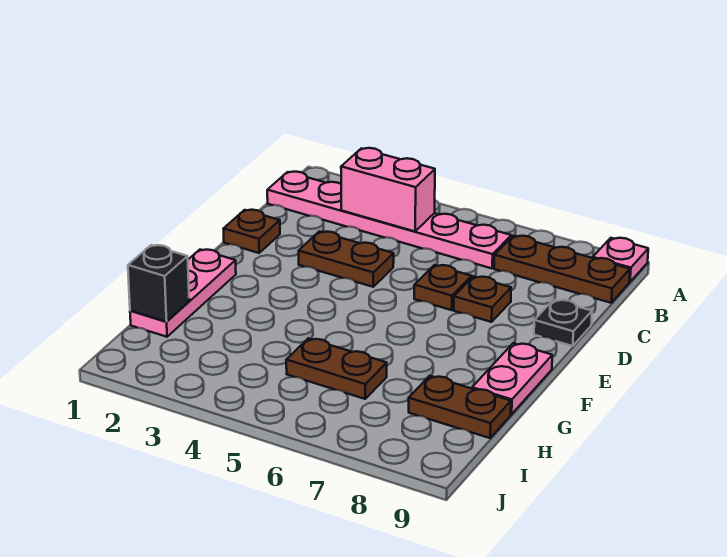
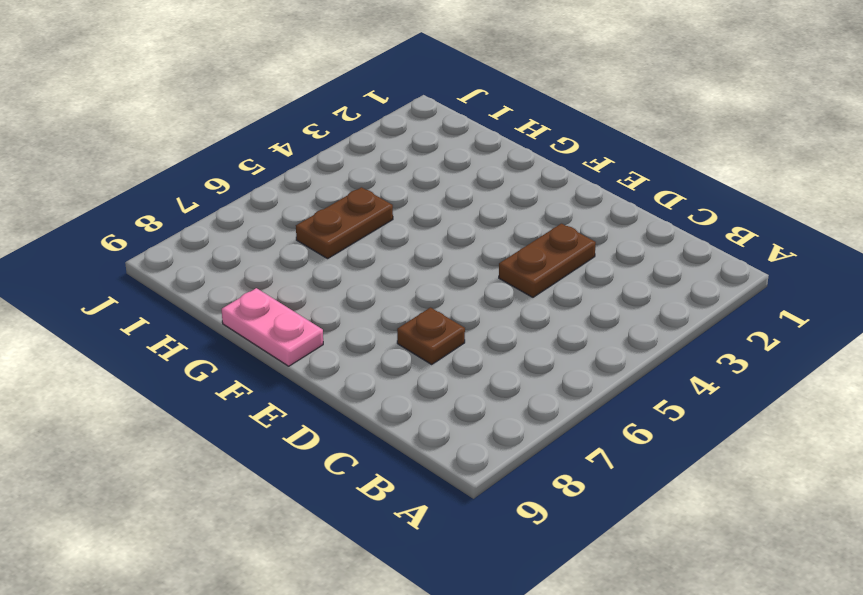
none -> pink plate A9 level 1
none -> pink plate B1:B6 level 1
none -> brown plate B7:B9 level 1

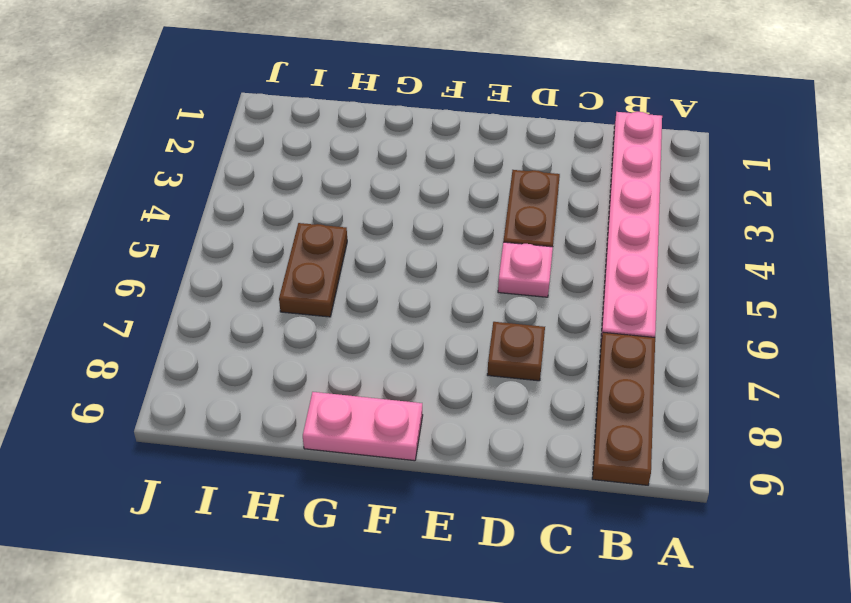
pink plate D5 level 1 -> pink plate A9 level 1
none -> brown plate D1 level 1
none -> brown plate D6 level 1
none -> black plate D9 level 1

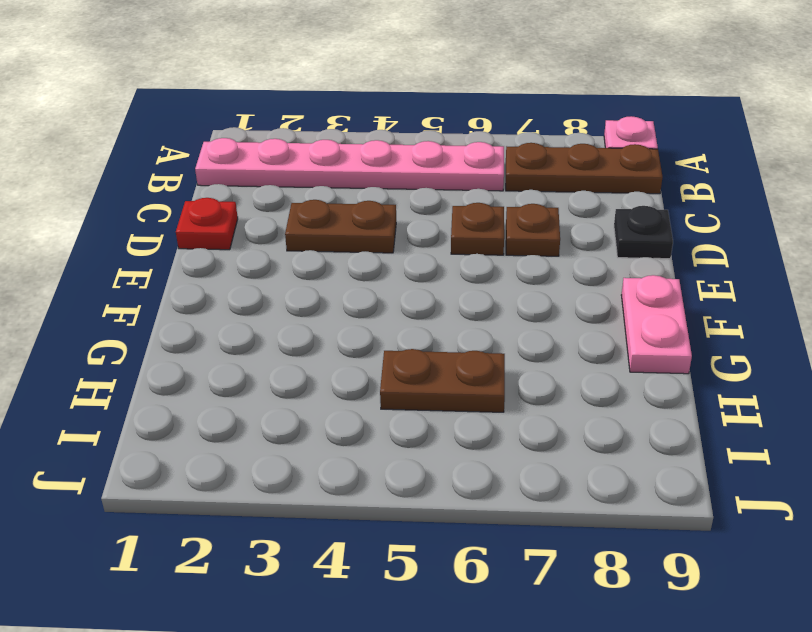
red plate D1 level 1 -> brown plate D1 level 1
none -> pink plate F1:H1 level 1
none -> brown plate H8:H9 level 1
none -> pink brick B3:B4 level 2

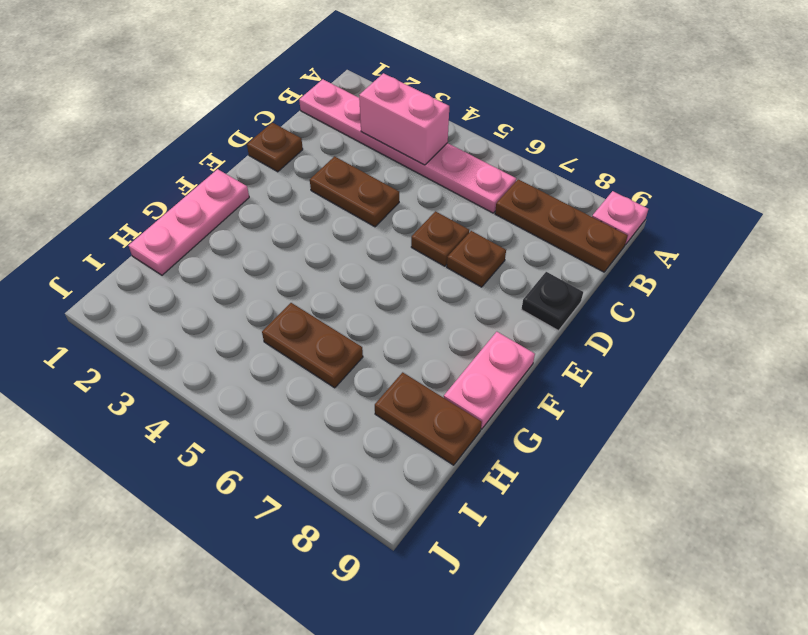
none -> black brick H1 level 2

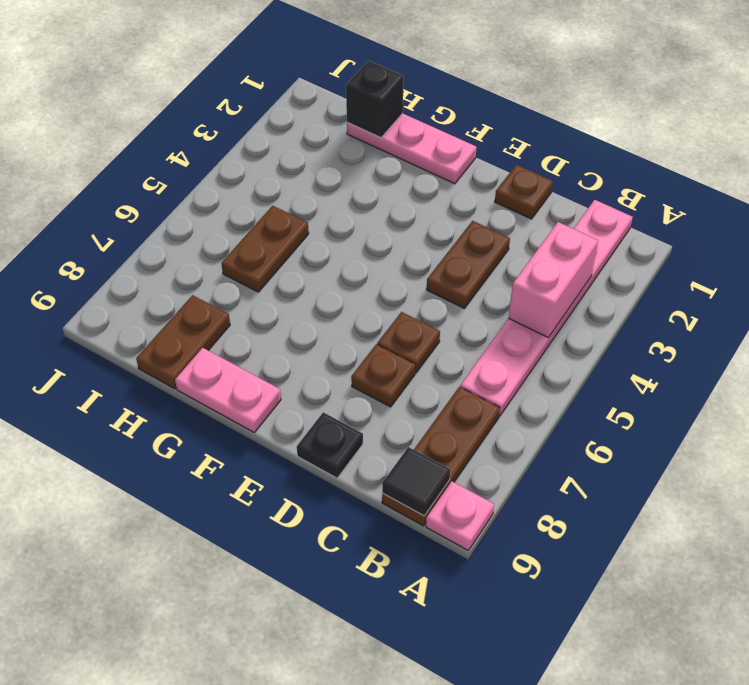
black tile B9 level 2 -> none

